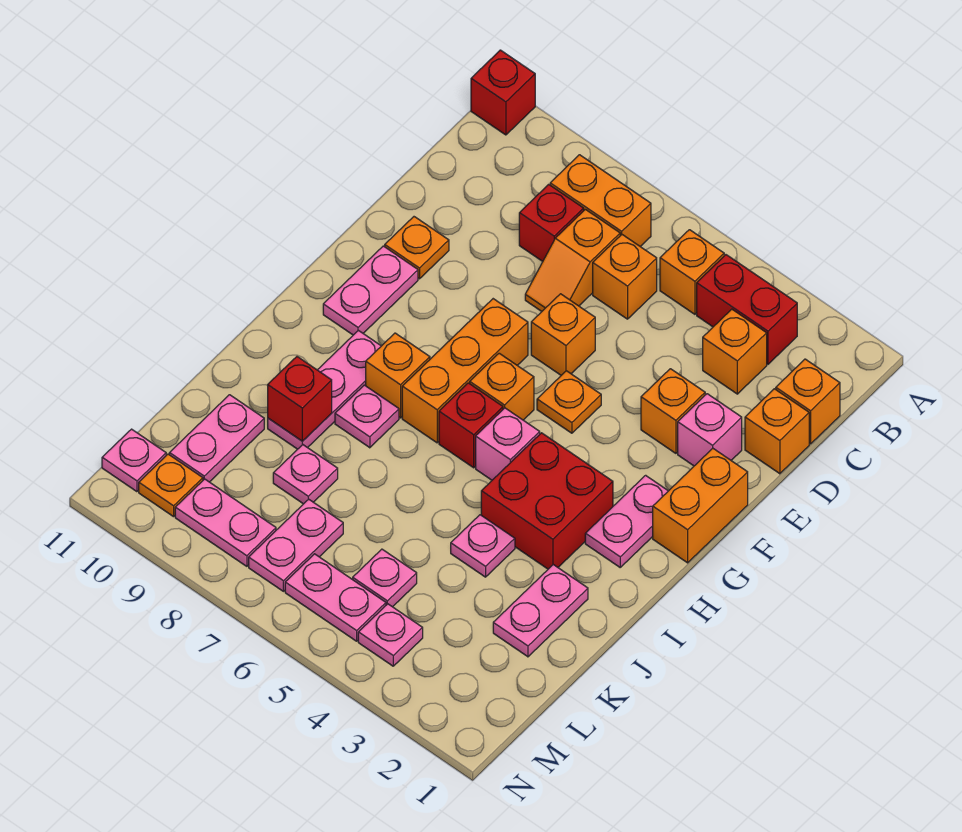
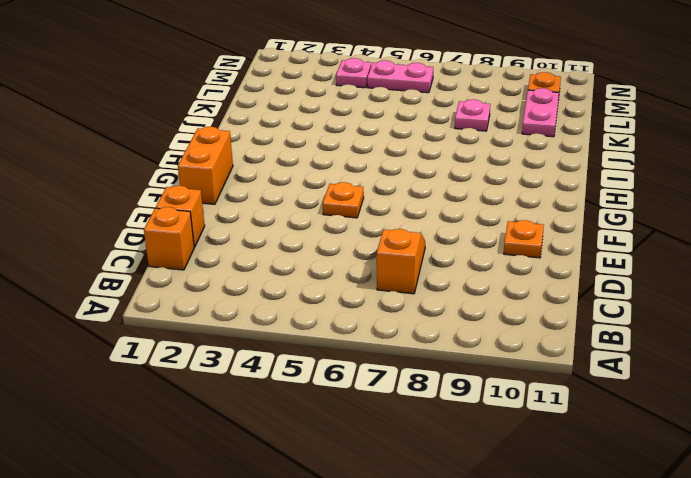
none -> red brick A11 level 1
none -> red brick B3:B4 level 1
none -> orange brick B5 level 1
none -> orange brick B7:B8 level 1

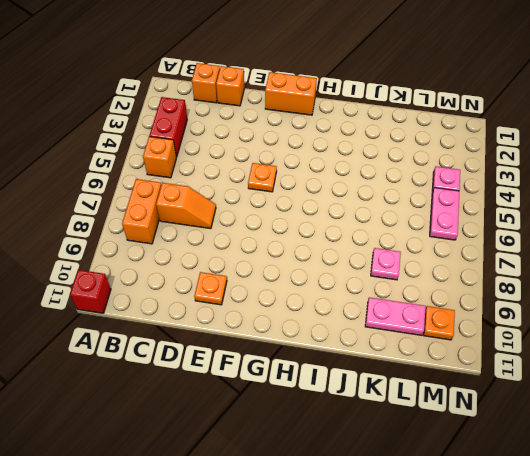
none -> orange brick C3 level 1
none -> orange brick C6 level 1
none -> red brick C8 level 1
none -> pink brick E2 level 1

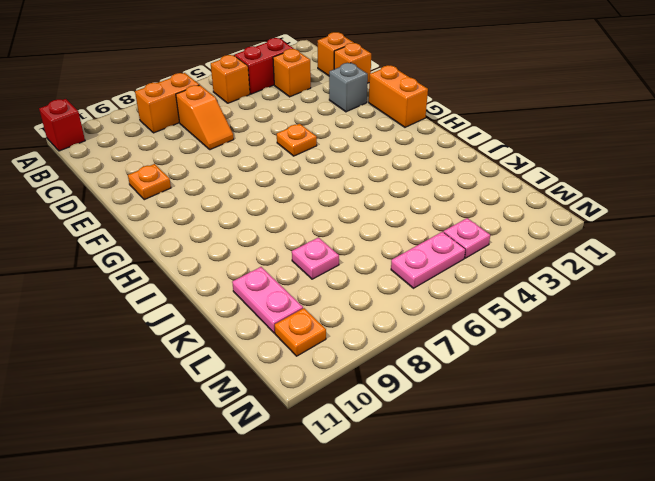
grey brick E2 level 1 -> pink brick E2 level 1
none -> orange brick C6 level 1
none -> red brick C8 level 1
none -> orange brick E3 level 1
none -> orange brick E6 level 1

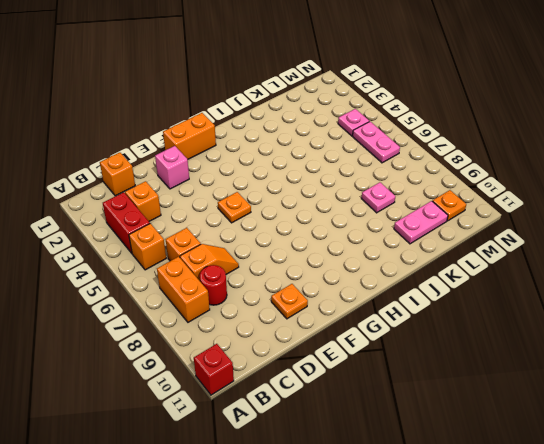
red round brick C8 level 1 -> red brick C8 level 1
none -> orange brick D1 level 1
none -> orange brick E3 level 1
none -> orange brick E6 level 1
none -> orange brick F7:H7 level 1

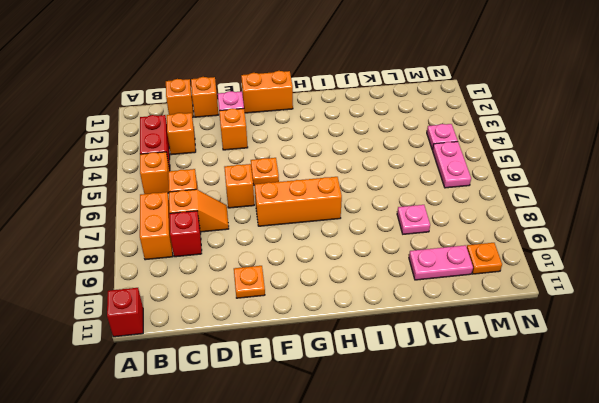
none -> pink plate F10:G10 level 1
none -> pink plate G2:H2 level 1
none -> orange brick G6 level 1
none -> red brick H3:I4 level 1

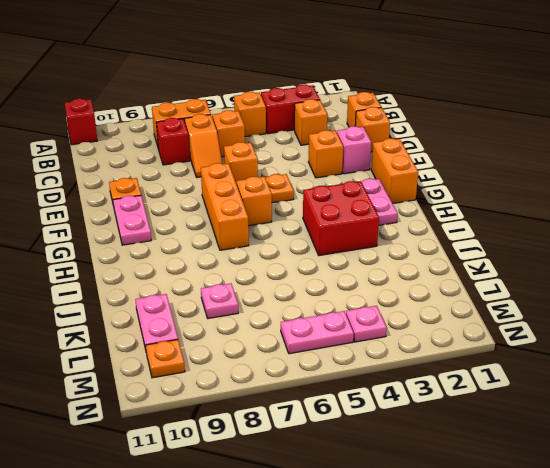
none -> pink brick H5 level 1
none -> red brick H6 level 1
none -> orange brick H8 level 1
none -> pink plate H9:J9 level 1

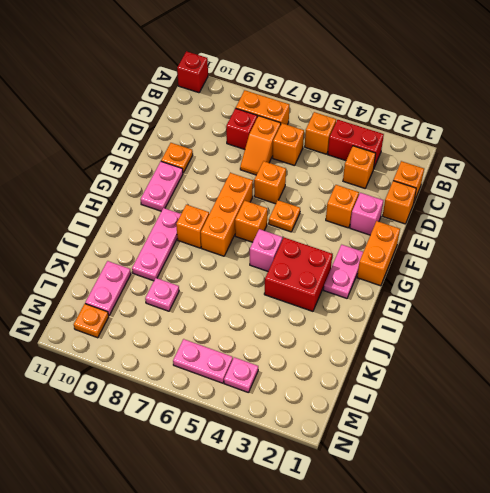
none -> red brick H6 level 1
none -> pink plate I8 level 1
none -> pink plate J2:K2 level 1
none -> pink plate J4 level 1

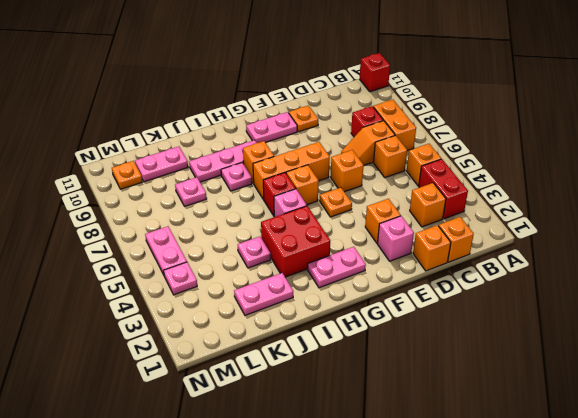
none -> orange brick F1:G1 level 1
none -> pink plate L5 level 1
none -> pink plate L7:M7 level 1
none -> pink plate M8:M9 level 1

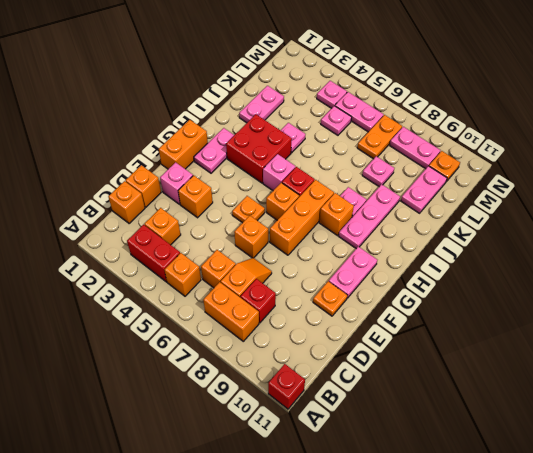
orange plate L7:M7 level 1 -> pink plate L7:M7 level 1
none -> pink plate M11 level 1
none -> red brick J9 level 2

